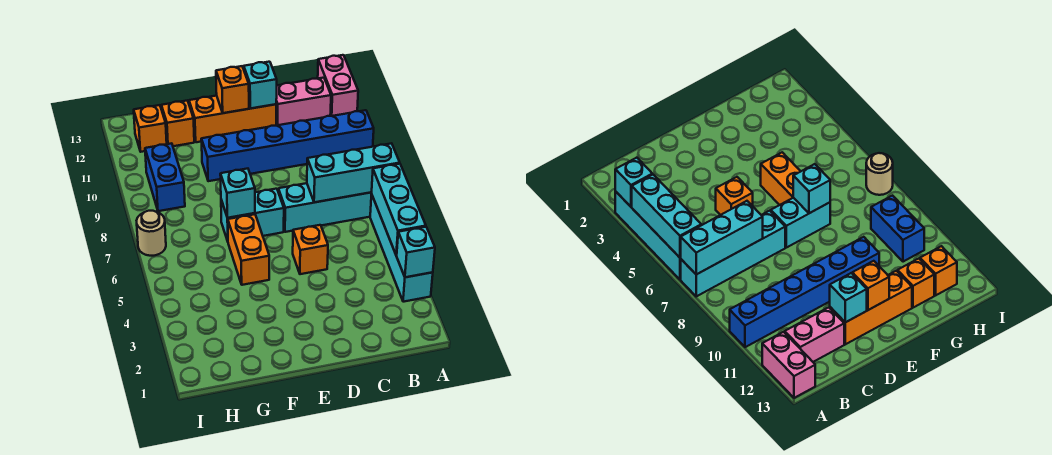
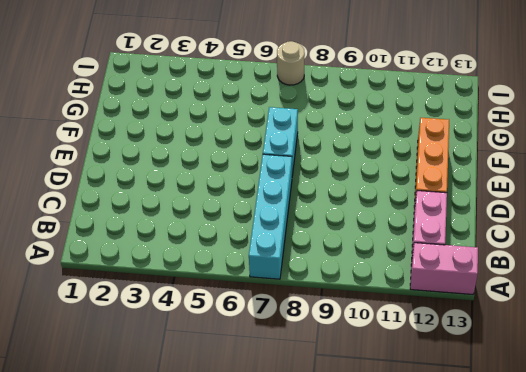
none -> cyan brick A3:A6 level 1
none -> blue brick A10:F10 level 1
none -> orange brick D5 level 1

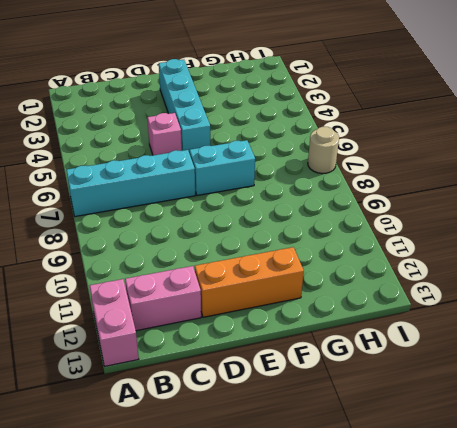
pink brick D5 level 1 -> orange brick D5 level 1
cyan brick E2:E5 level 1 -> cyan brick A3:A6 level 1
none -> blue brick A10:F10 level 1
none -> orange brick F5:F6 level 1
none -> orange brick G12 level 1

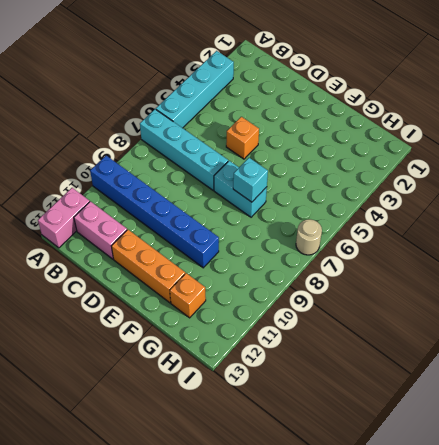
none -> orange brick F5:F6 level 1
none -> blue brick H9:H10 level 1
none -> orange brick H12 level 1

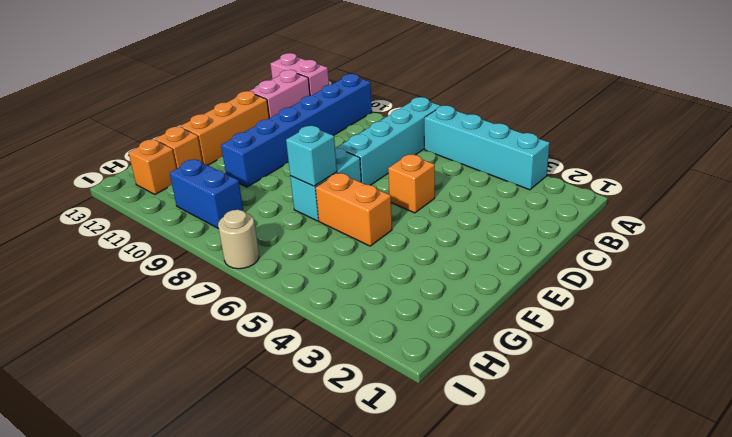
none -> cyan brick A3 level 2
none -> cyan brick A4:A6 level 2
none -> cyan brick A7:C7 level 2

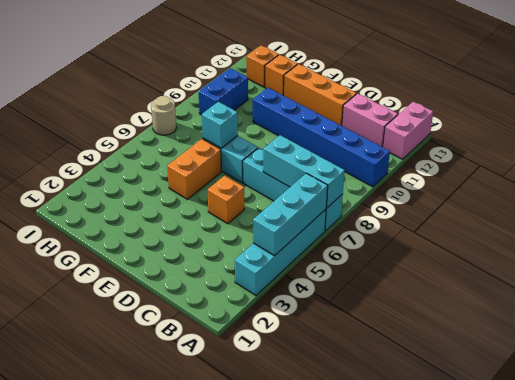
none -> cyan brick A3 level 2
none -> cyan brick D12 level 2
none -> orange brick E12 level 2

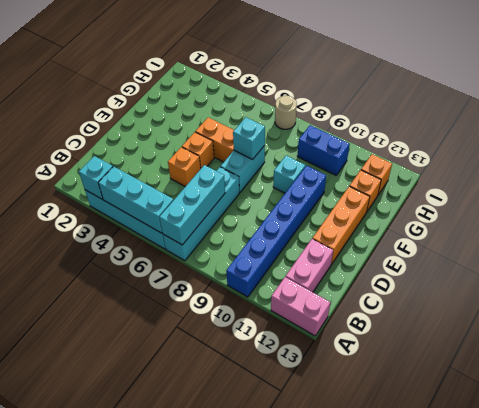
orange brick E5 level 1 -> orange brick E12 level 2
cyan brick F9 level 1 -> cyan brick D12 level 2

